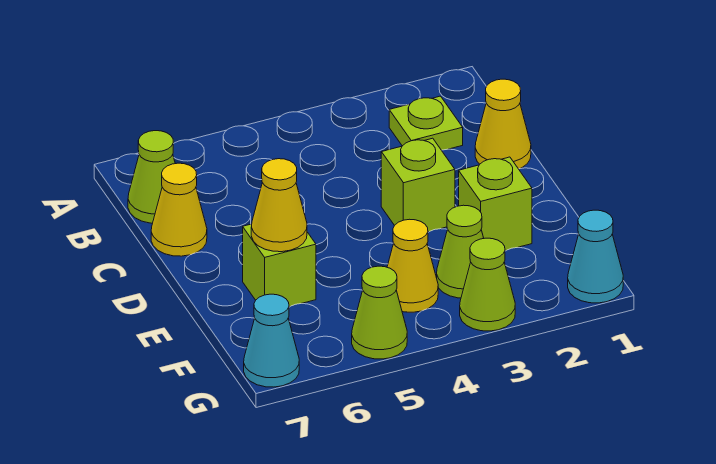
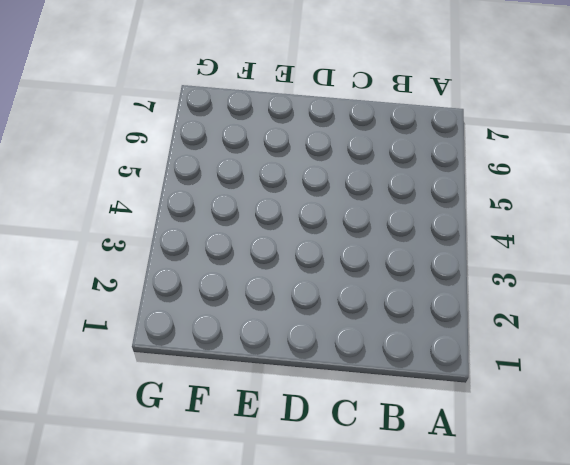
none -> lime plate B2 level 1
none -> lime cone B7 level 1
none -> yellow cone C1 level 1

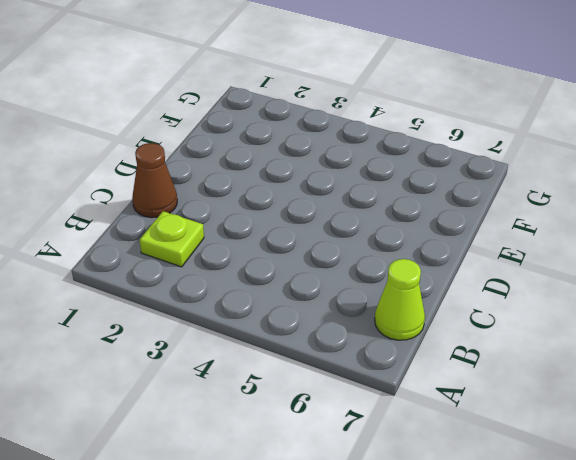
brown cone C1 level 1 -> yellow cone C1 level 1
none -> yellow cone C7 level 1
none -> lime brick D3 level 1
none -> lime brick E2 level 1

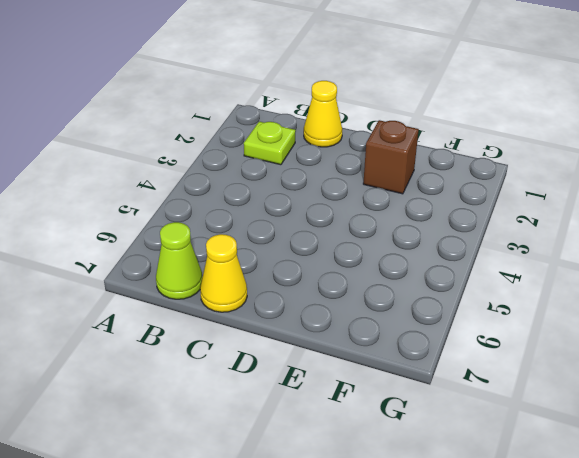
brown brick E2 level 1 -> lime brick E2 level 1
none -> lime brick D3 level 1
none -> lime brick E6 level 1
none -> lime cone F3 level 1

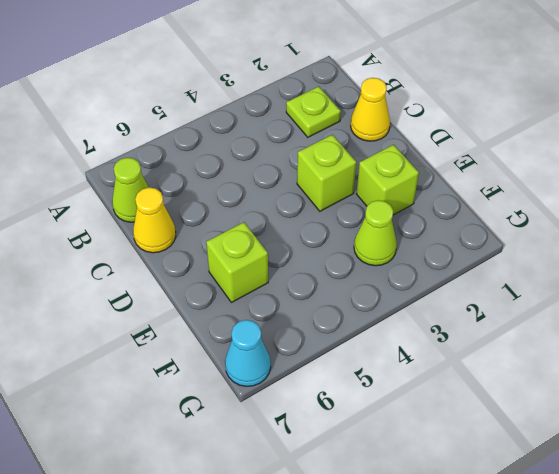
none -> yellow cone F4 level 1
none -> cyan cone G1 level 1
none -> lime cone G3 level 1

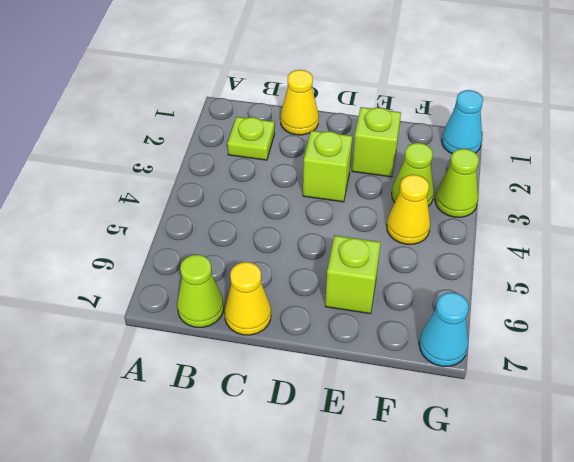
none -> lime cone G5 level 1
none -> yellow cone E6 level 2

